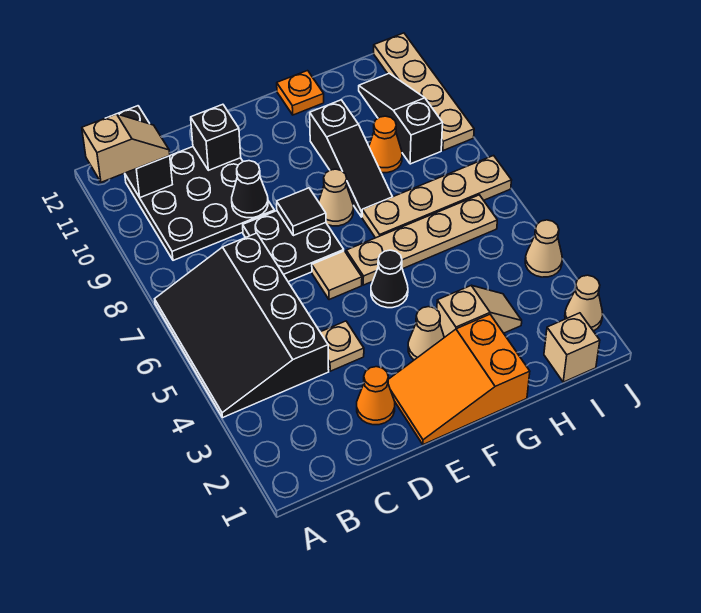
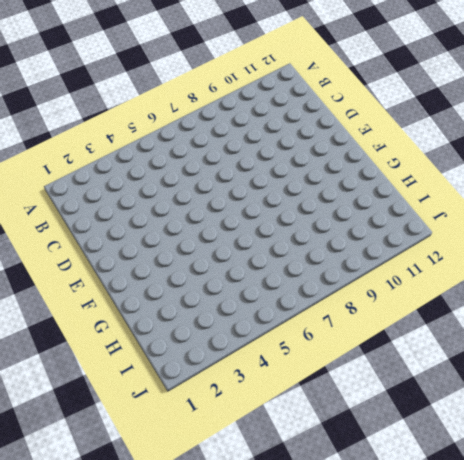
none -> black slope A4:C7 level 1 top C
none -> black plate B9:D11 level 1
none -> orange cone D2 level 1

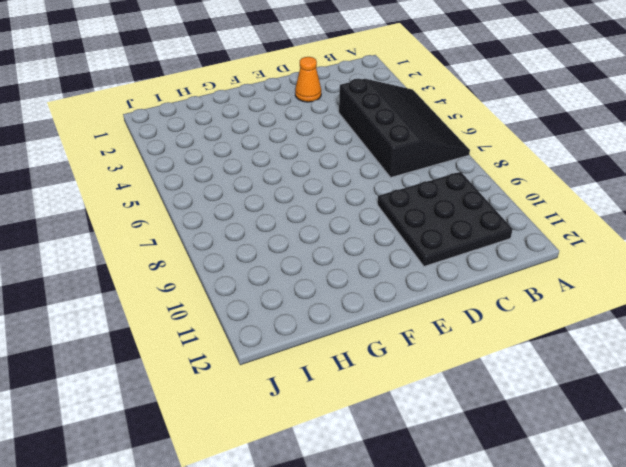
none -> tan plate D4 level 1
none -> black plate D7:E8 level 1
none -> orange slope E1:G2 level 1 top G

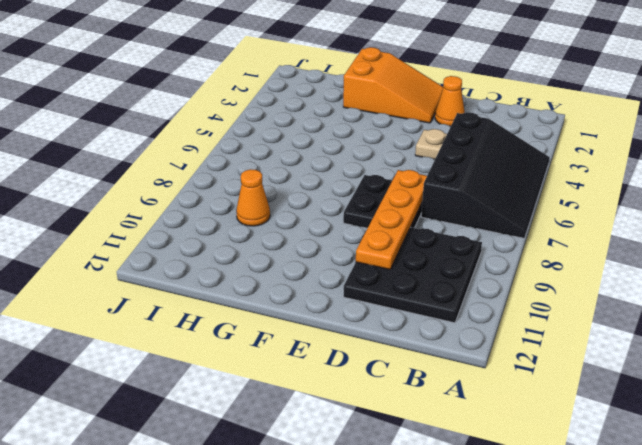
orange plate D7:D10 level 2 -> black cone D9 level 2
none -> tan tile E6 level 1
none -> tan cone F3 level 1
none -> black cone F5 level 1

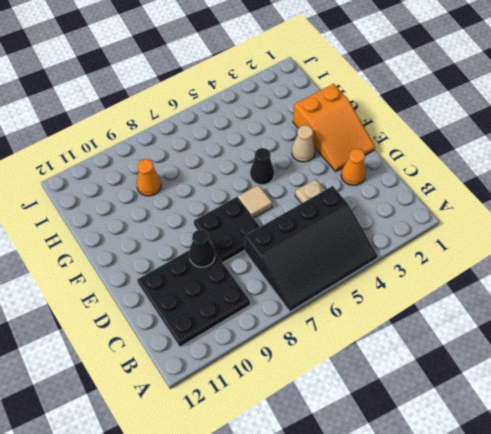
none -> tan plate F6:I6 level 1
none -> tan cone F8 level 1
none -> tan slope G3:H3 level 1 top G

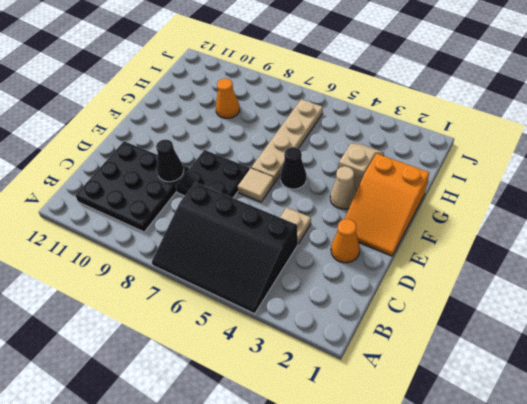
none -> tan cone F8 level 1
none -> tan plate G7:J7 level 1
none -> black slope G8:G10 level 1 top 10

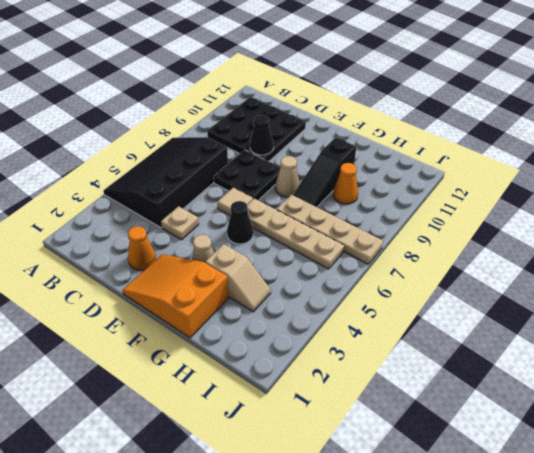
none -> orange plate G12 level 1
none -> tan brick I1 level 1
none -> black slope I9:I11 level 1 top 9

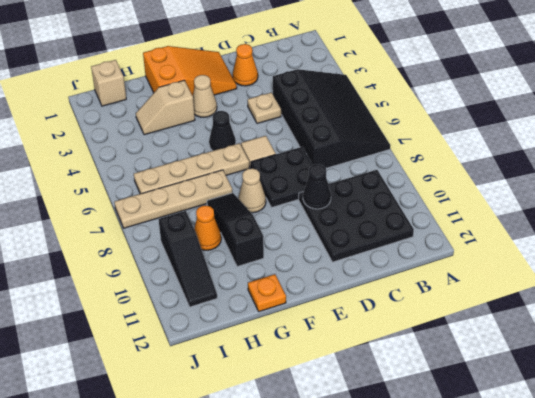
none -> tan cone J2 level 1
none -> tan cone J4 level 1
none -> tan plate J9:J12 level 1

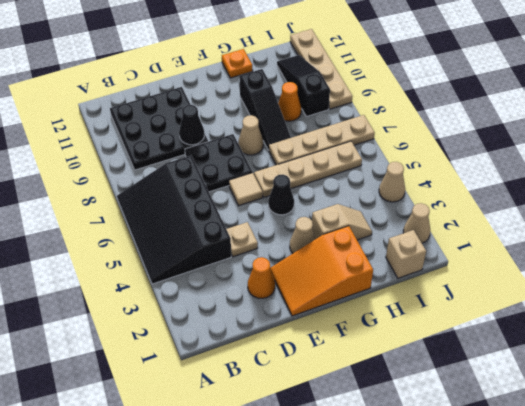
none -> black brick B11:B12 level 2
none -> black brick D11 level 2
none -> black tile E8 level 2

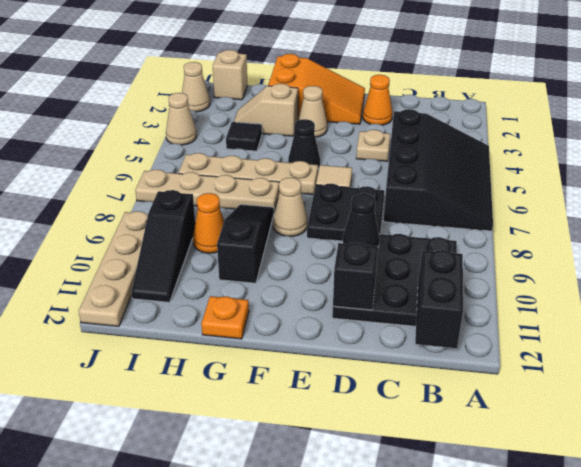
black tile H4 level 1 -> black tile E8 level 2
none -> tan slope A11:B11 level 3 top A

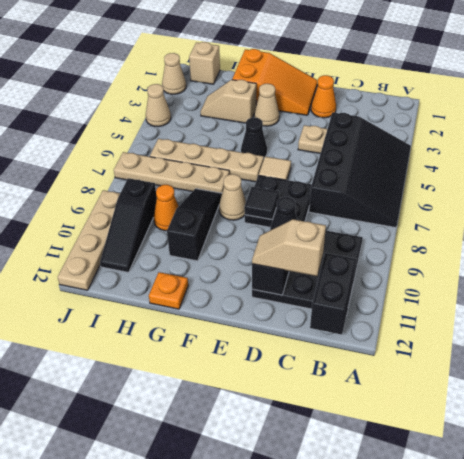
tan slope C11:D11 level 3 top C -> tan slope A11:B11 level 3 top A

